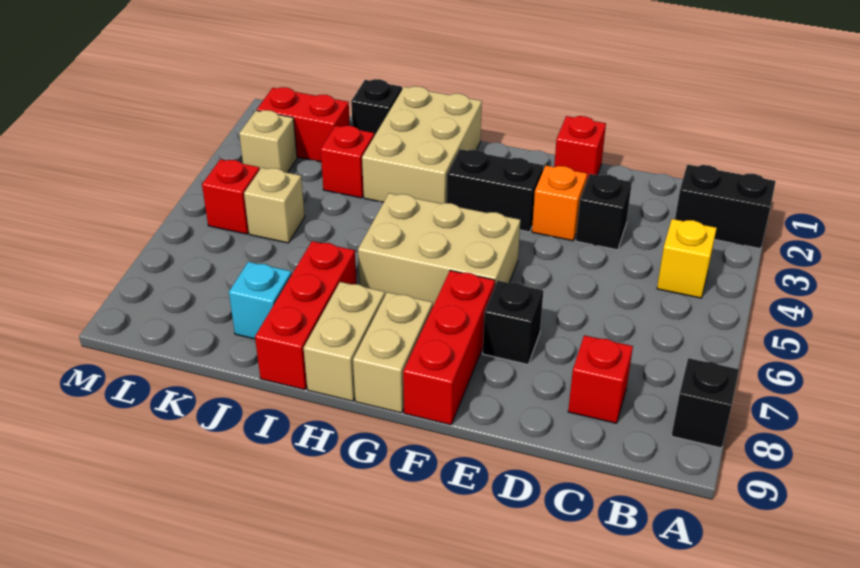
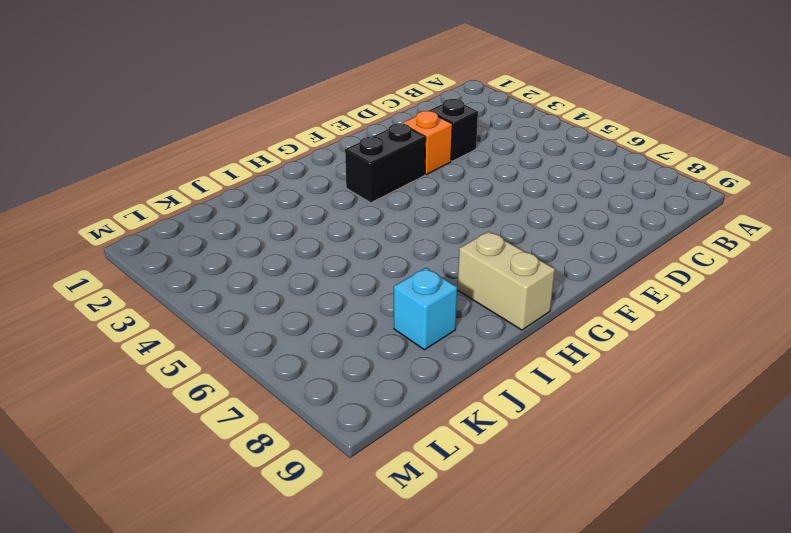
none -> black brick A2:B2 level 1
none -> black brick A8 level 1
none -> yellow brick B4 level 1

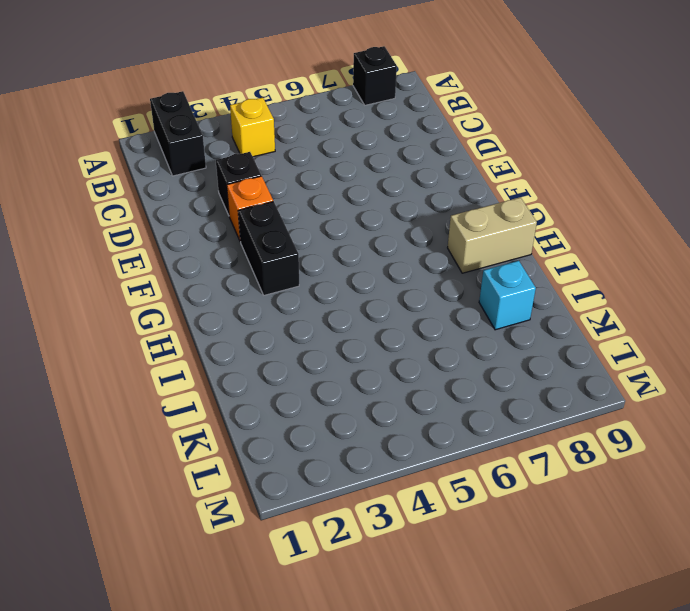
none -> red brick C8 level 1
none -> red brick E1 level 1
none -> black brick E7 level 1

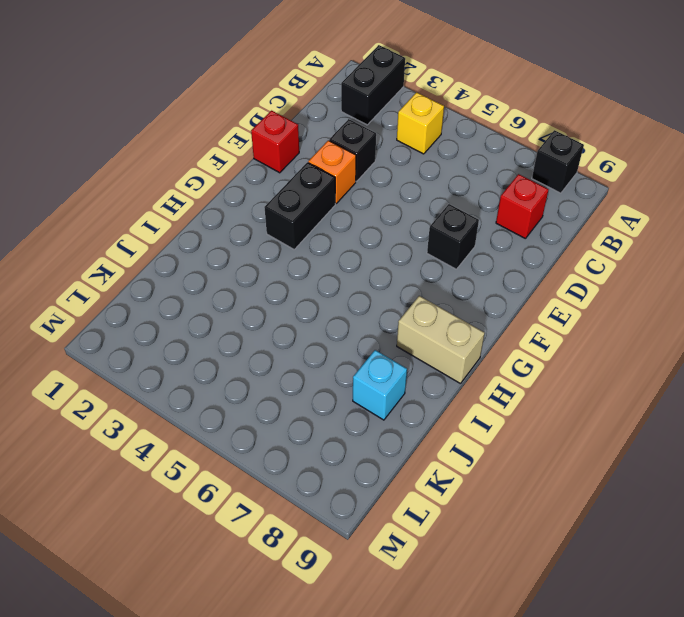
none -> tan brick F5:H6 level 1
none -> red brick F7:F9 level 1
none -> tan brick G8:G9 level 1

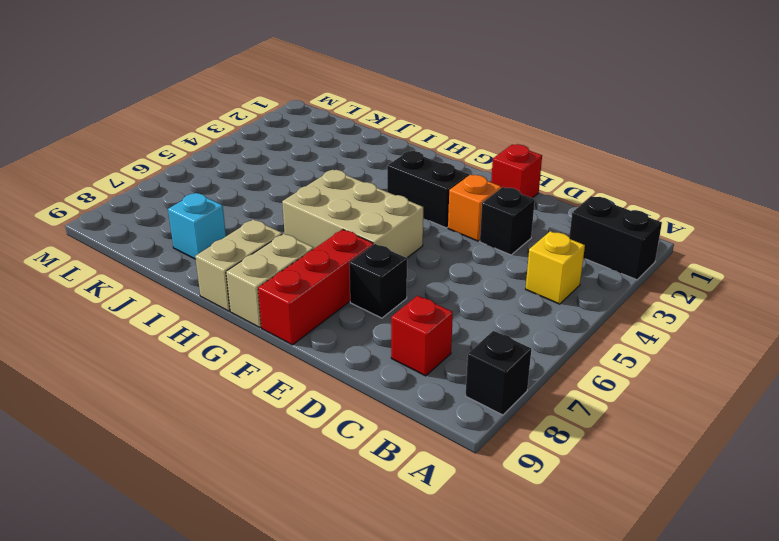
none -> tan brick H1:I3 level 1
none -> red brick I7:I9 level 1
none -> black brick J1 level 1

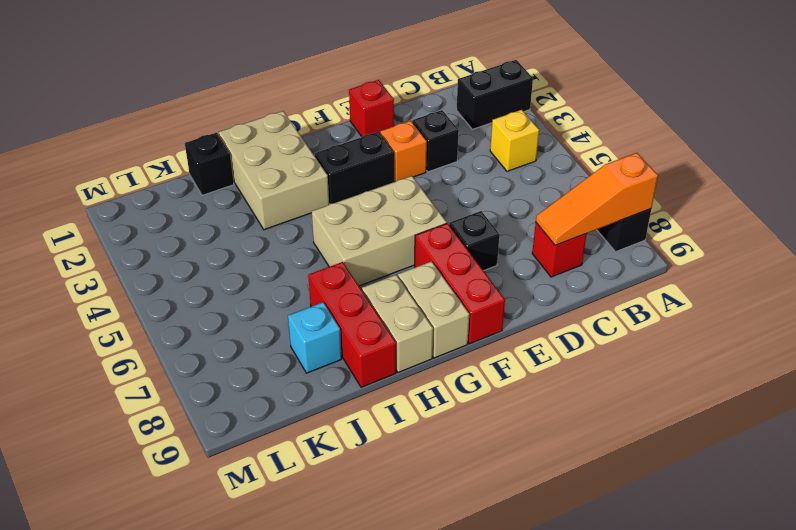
orange slope A8:C8 level 2 top A -> none
none -> red brick J3 level 1
none -> red brick K2:L2 level 1
none -> tan brick K5 level 1

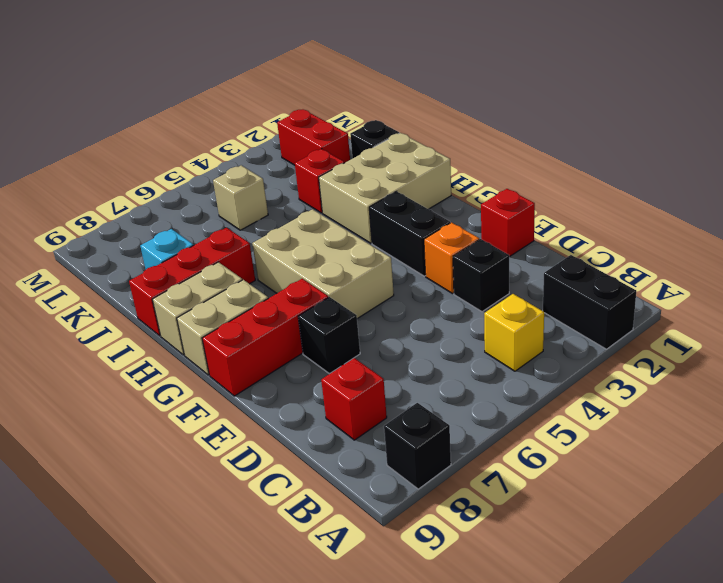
none -> tan brick L3 level 1
none -> red brick L5 level 1

